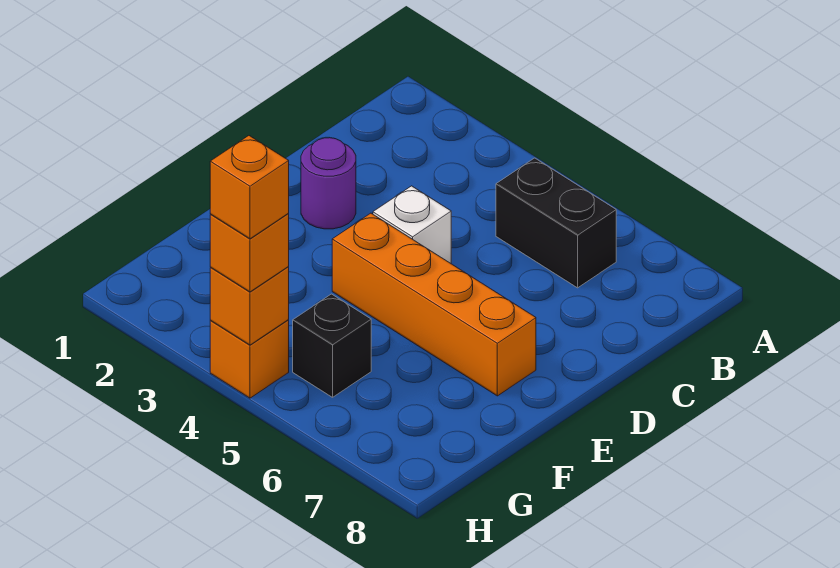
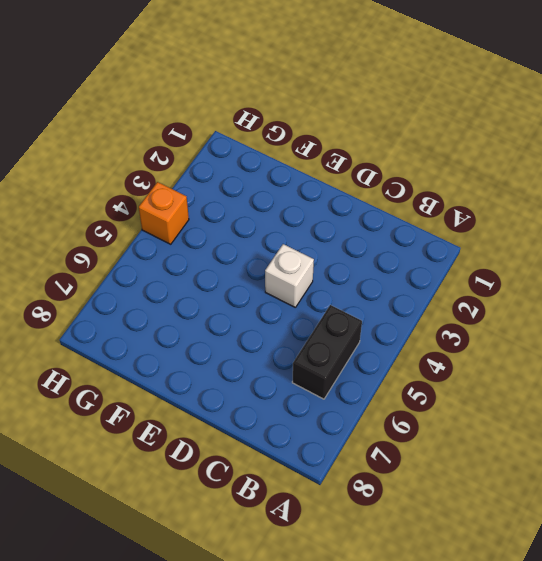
none -> purple round brick D2 level 1
none -> orange brick E4:E7 level 1

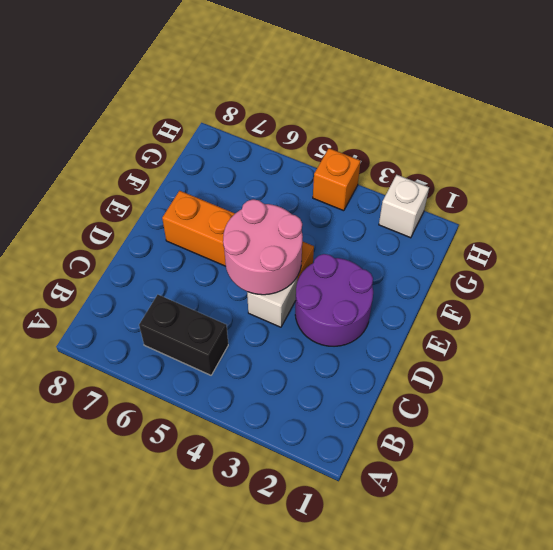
purple round brick D2:E3 level 1 -> purple round brick D2 level 1
pink round brick D4:E5 level 2 -> none
white brick H2 level 1 -> none
none -> black brick G5 level 1
none -> orange brick H4 level 2

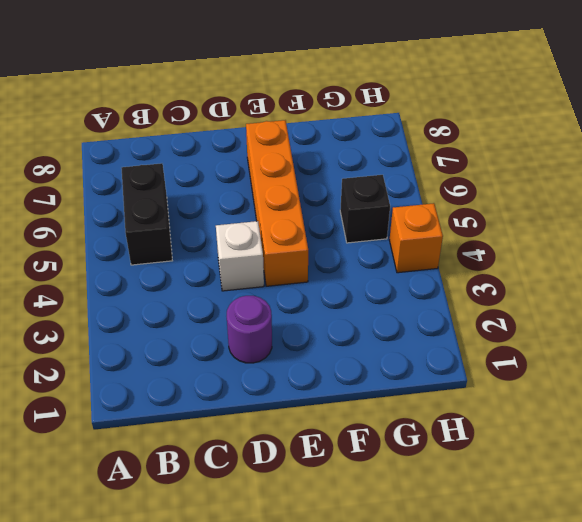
none -> orange brick H4 level 2
none -> orange brick H4 level 3

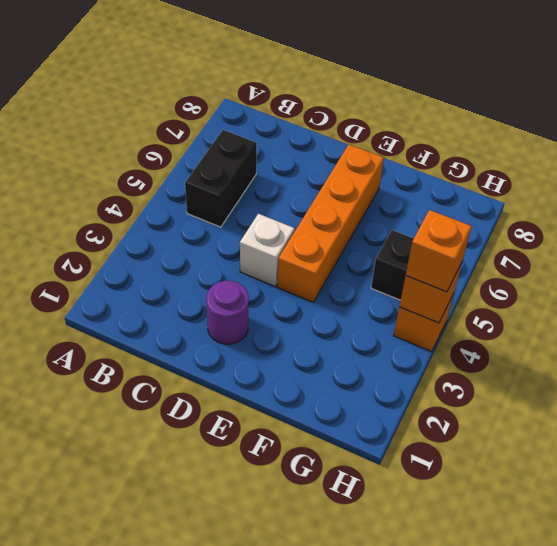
none -> orange brick H4 level 4

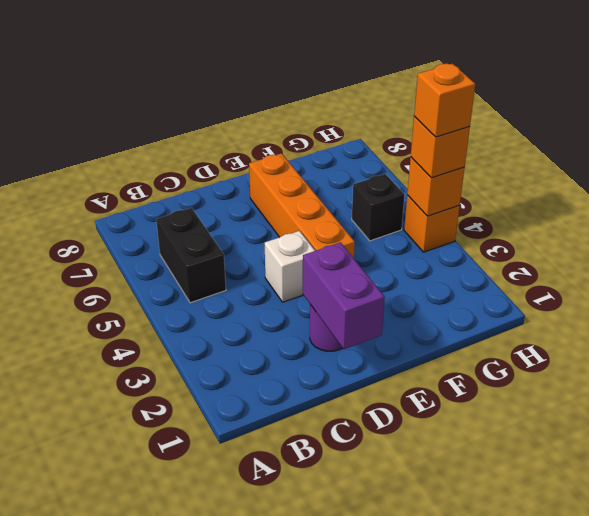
purple brick D1:D2 level 2 -> none

